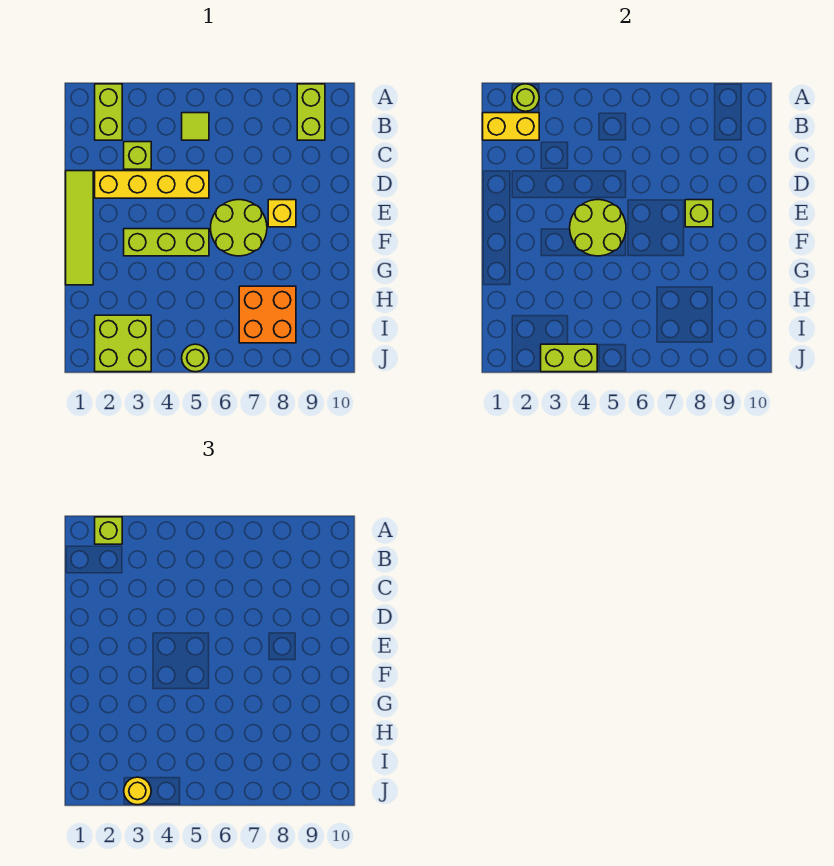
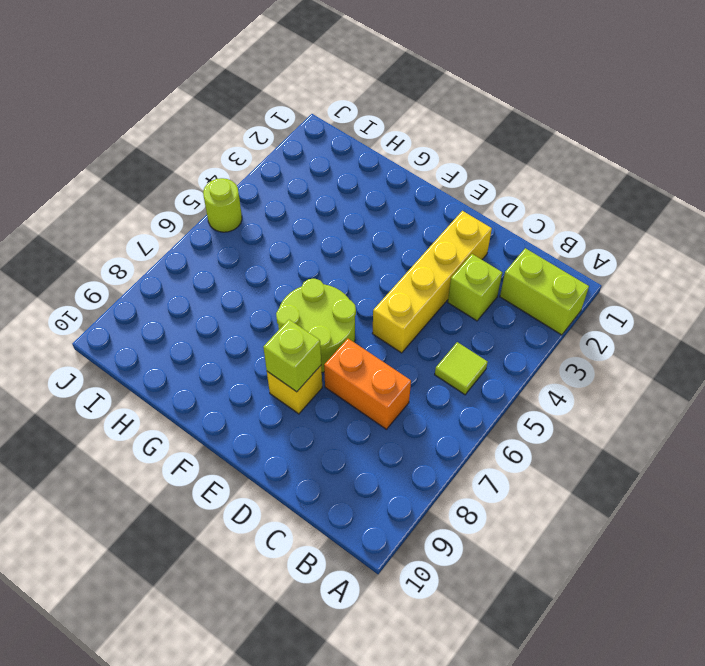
orange brick C7:D7 level 1 -> none
none -> lime brick A9:B9 level 1
none -> lime tile D1:G1 level 1
none -> lime brick F3:F5 level 1

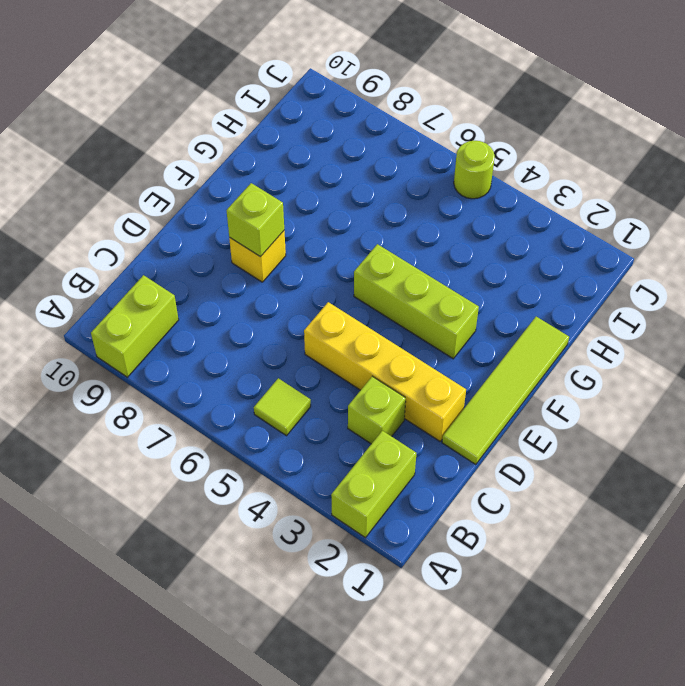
none -> lime round brick E6:F7 level 1
none -> orange brick H7:I8 level 1
none -> lime brick I2:J3 level 1

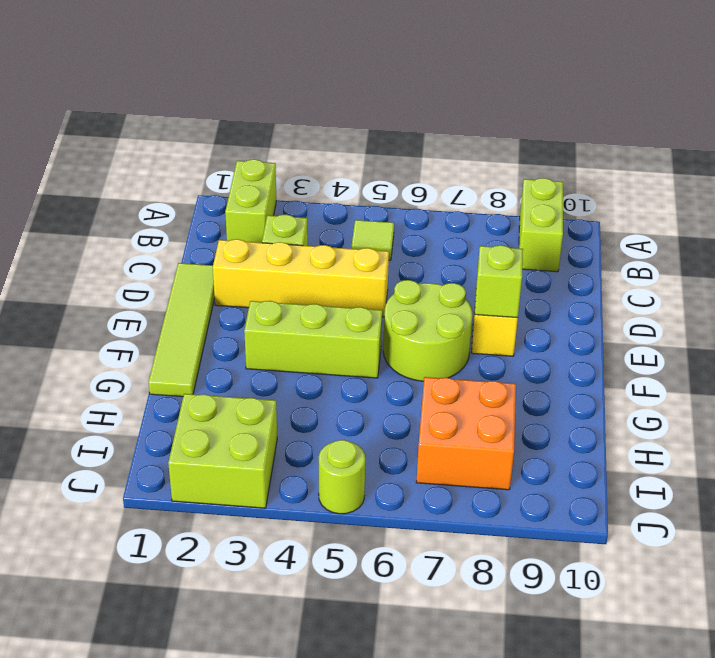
none -> lime round brick A2 level 2
none -> yellow brick B1:B2 level 2
none -> lime round brick E4:F5 level 2

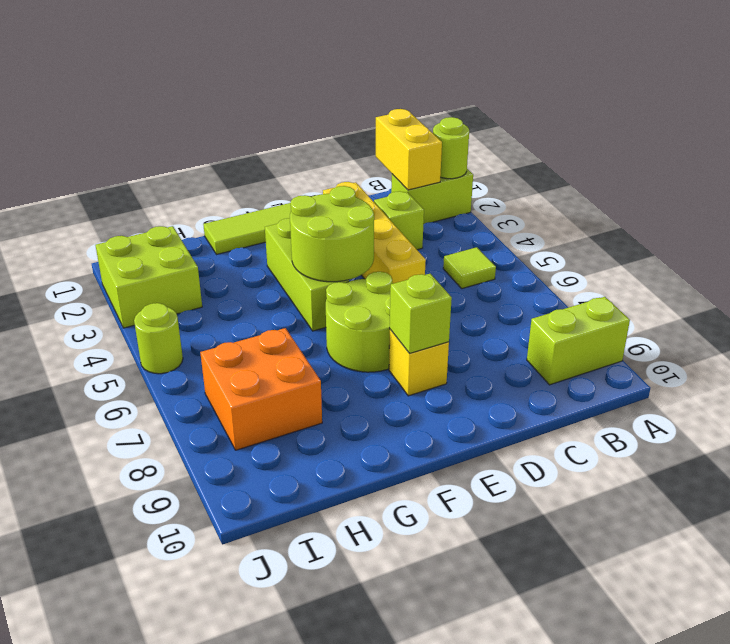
none -> lime brick J3:J4 level 2
none -> lime brick A2 level 3
none -> yellow round brick J3 level 3

